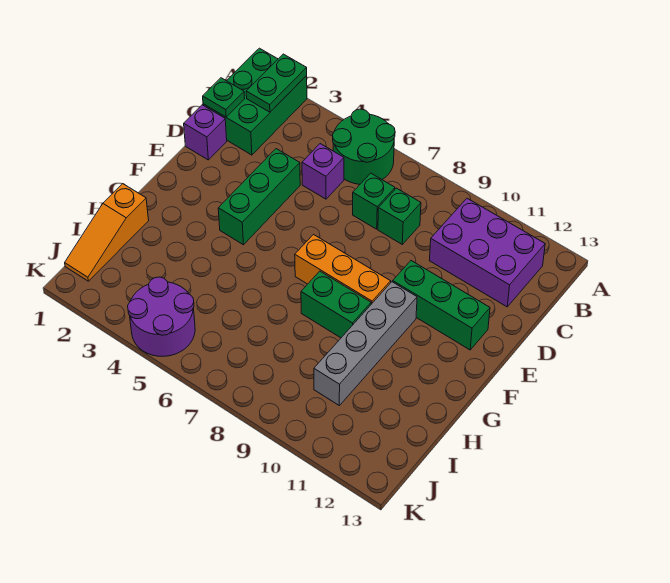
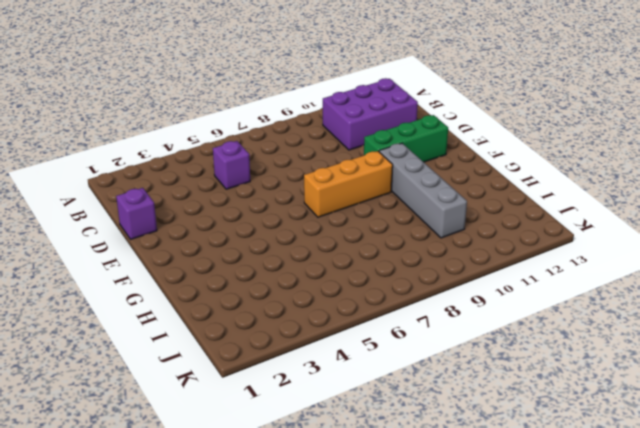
none -> green brick A1:C2 level 1
none -> green round brick A5:B6 level 1
none -> green brick C7 level 1

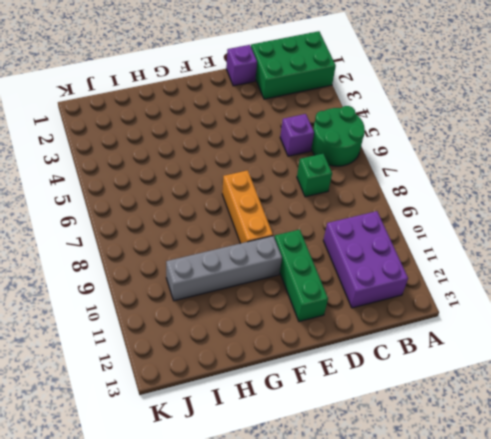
none -> green brick C8 level 1
none -> green brick D4:F4 level 1
none -> green brick G8:G9 level 1

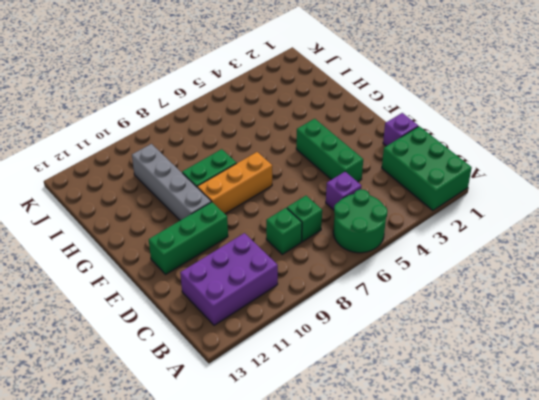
none -> orange slope H1:J1 level 1 top H
none -> purple round brick J4:K5 level 1
none -> green plate A2:B2 level 2

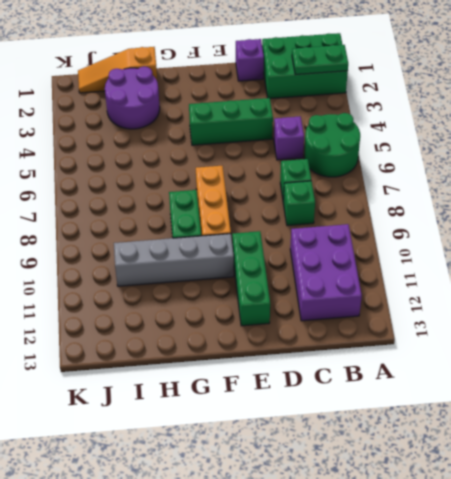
purple round brick H2:I3 level 1 -> purple round brick J4:K5 level 1
none -> green plate C1 level 2

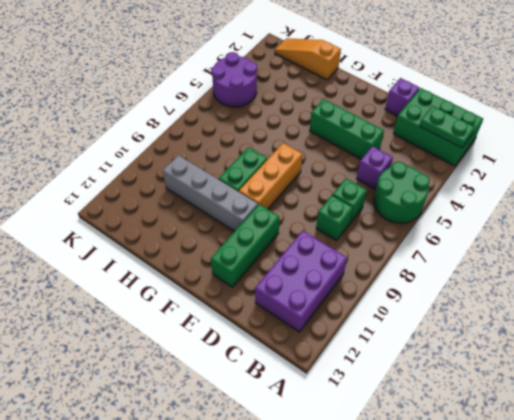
none -> green plate C1 level 2

